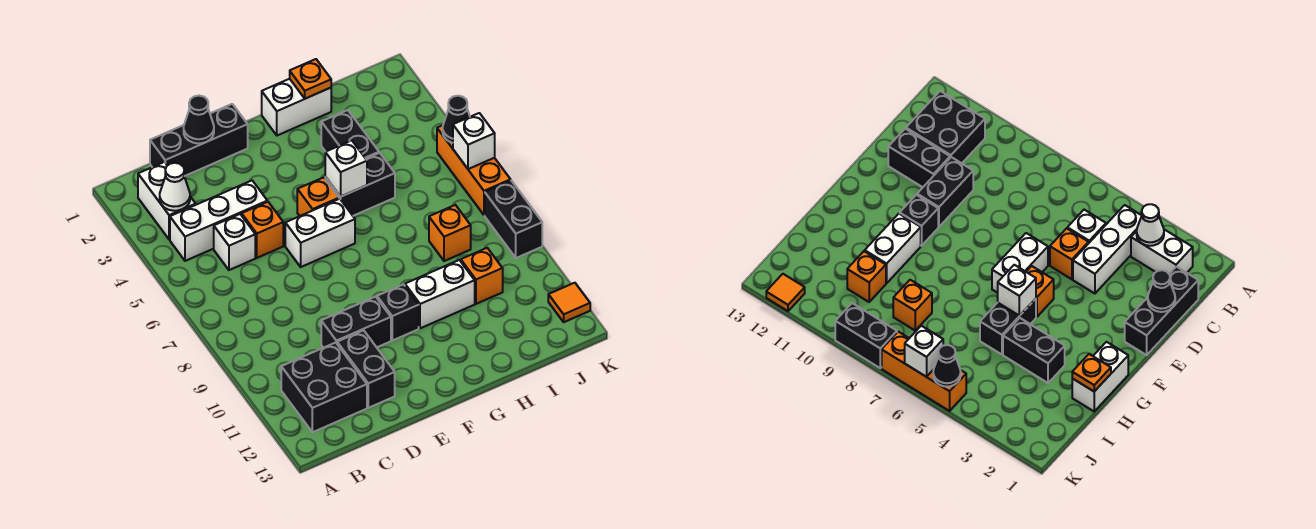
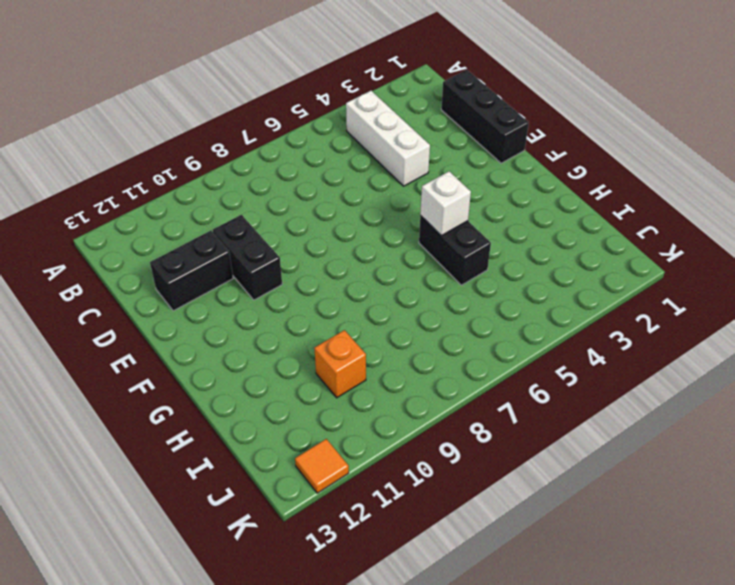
none -> white brick B2:B3 level 1
none -> black brick B11:C12 level 1
none -> white brick C5 level 1

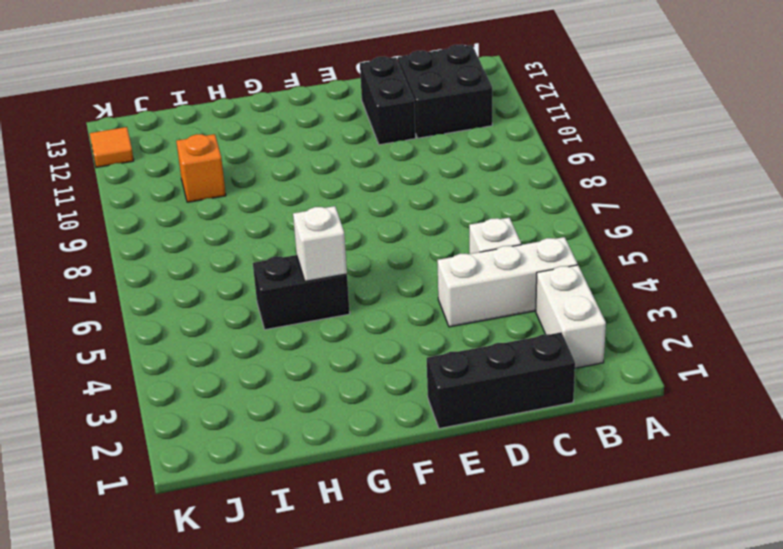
none -> orange brick D5 level 1
none -> black brick D10:E10 level 1
none -> white brick E6:F6 level 1

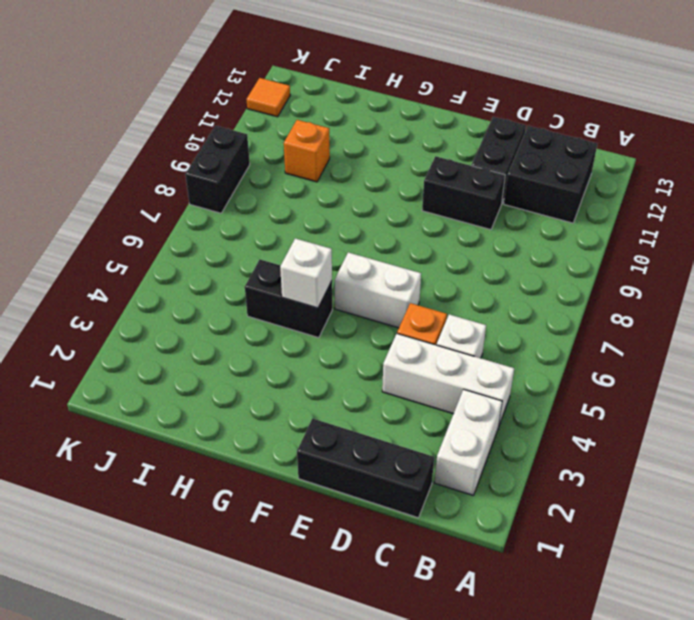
none -> orange brick F5 level 1
none -> black brick F10 level 1
none -> white brick G1:H1 level 1

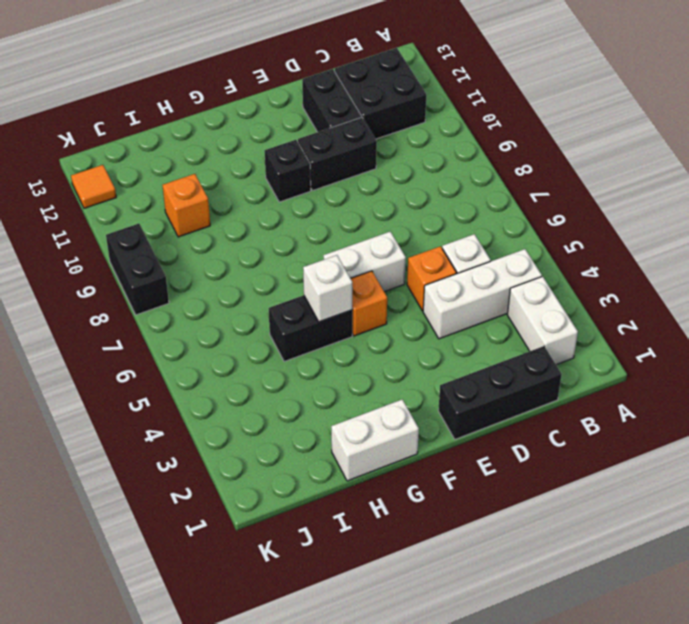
none -> white brick G10:H10 level 1
none -> black brick H3:H4 level 1
none -> orange brick I8 level 1

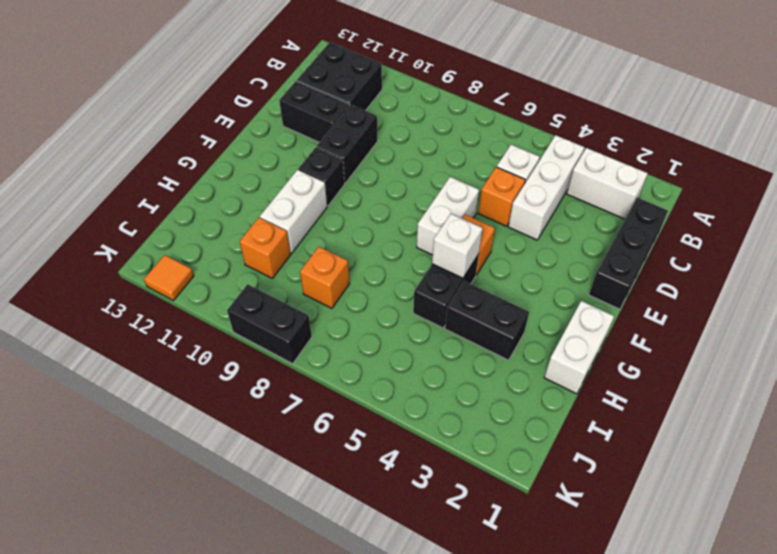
none -> orange brick K5:K7 level 1
none -> white cone B3 level 2
none -> black cone D1 level 2

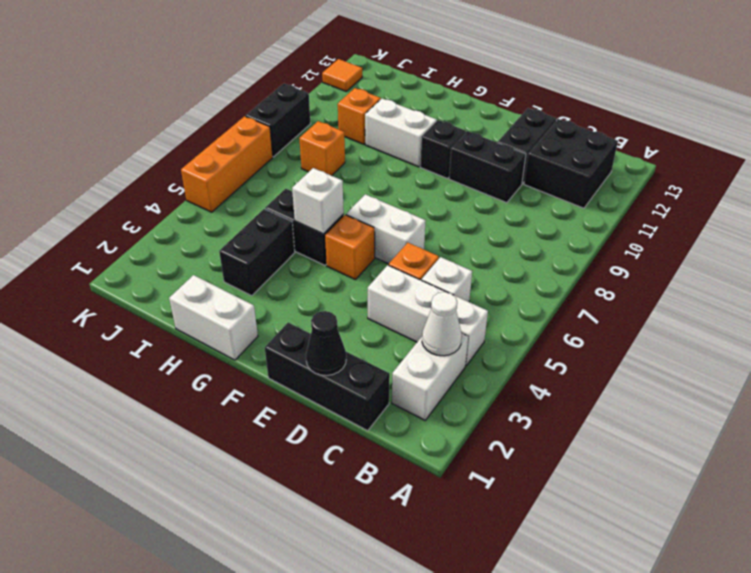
none -> orange plate H1 level 2
none -> black cone K5 level 2
none -> white brick K6 level 2

